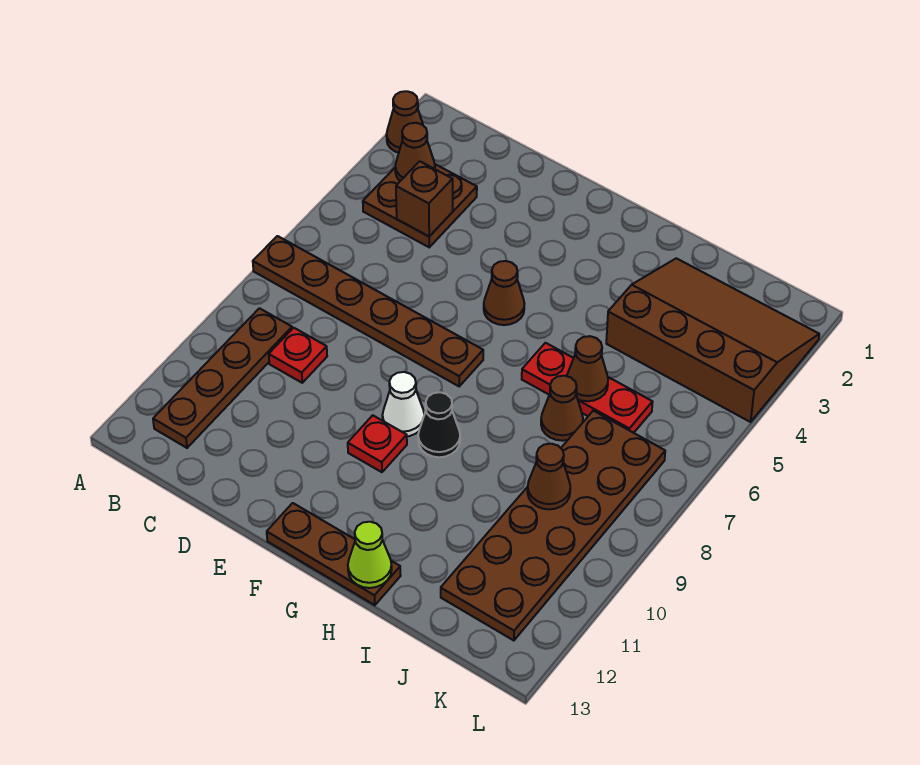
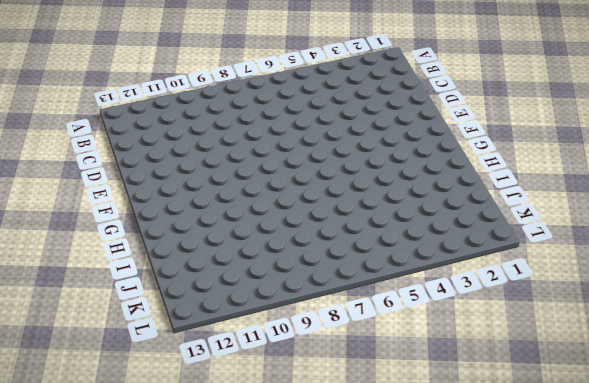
none -> brown cone A2 level 1
none -> brown plate A7:F7 level 1
none -> brown plate B3:C4 level 1

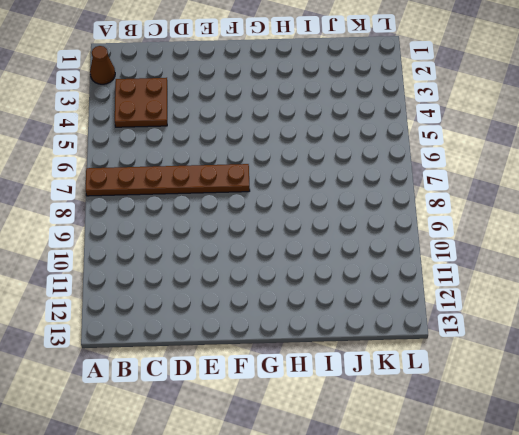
none -> brown plate B9:B12 level 1
none -> red plate C9 level 1
none -> brown cone F5 level 1

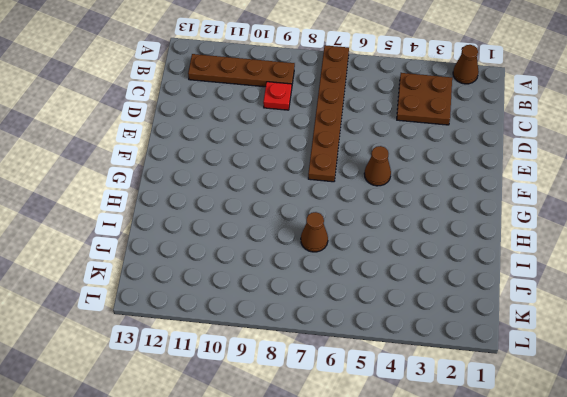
none -> white cone F9 level 1
none -> red plate F10 level 1
none -> brown plate F13:H13 level 1

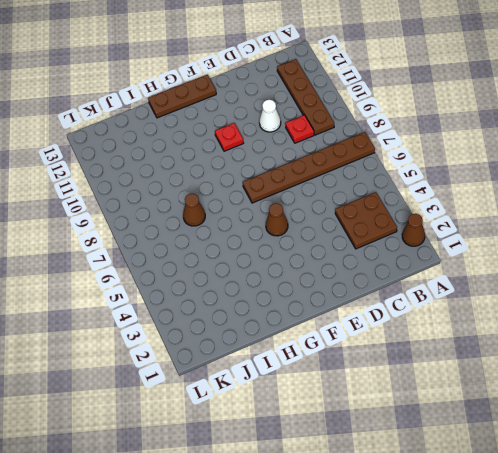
white cone D10 level 1 -> white cone F9 level 1
none -> black cone G9 level 1
none -> red plate H6:J6 level 1
none -> brown slope I2:L4 level 1 top 4

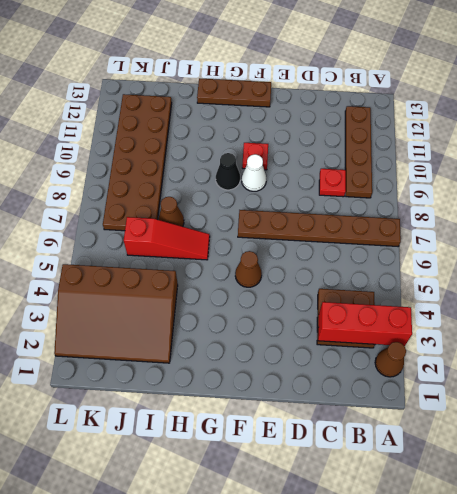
red brick A3:C3 level 2 -> brown cone B3 level 2
red slope H6:J6 level 1 top J -> red plate H6:J6 level 1
none -> brown brick C4 level 2
none -> lime cone H13 level 2
none -> brown cone I6 level 2

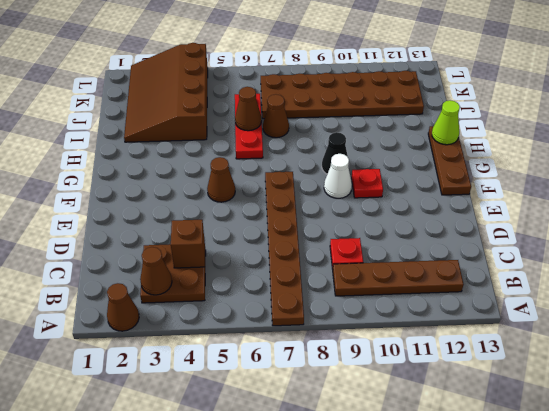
none -> brown cone J9 level 2

